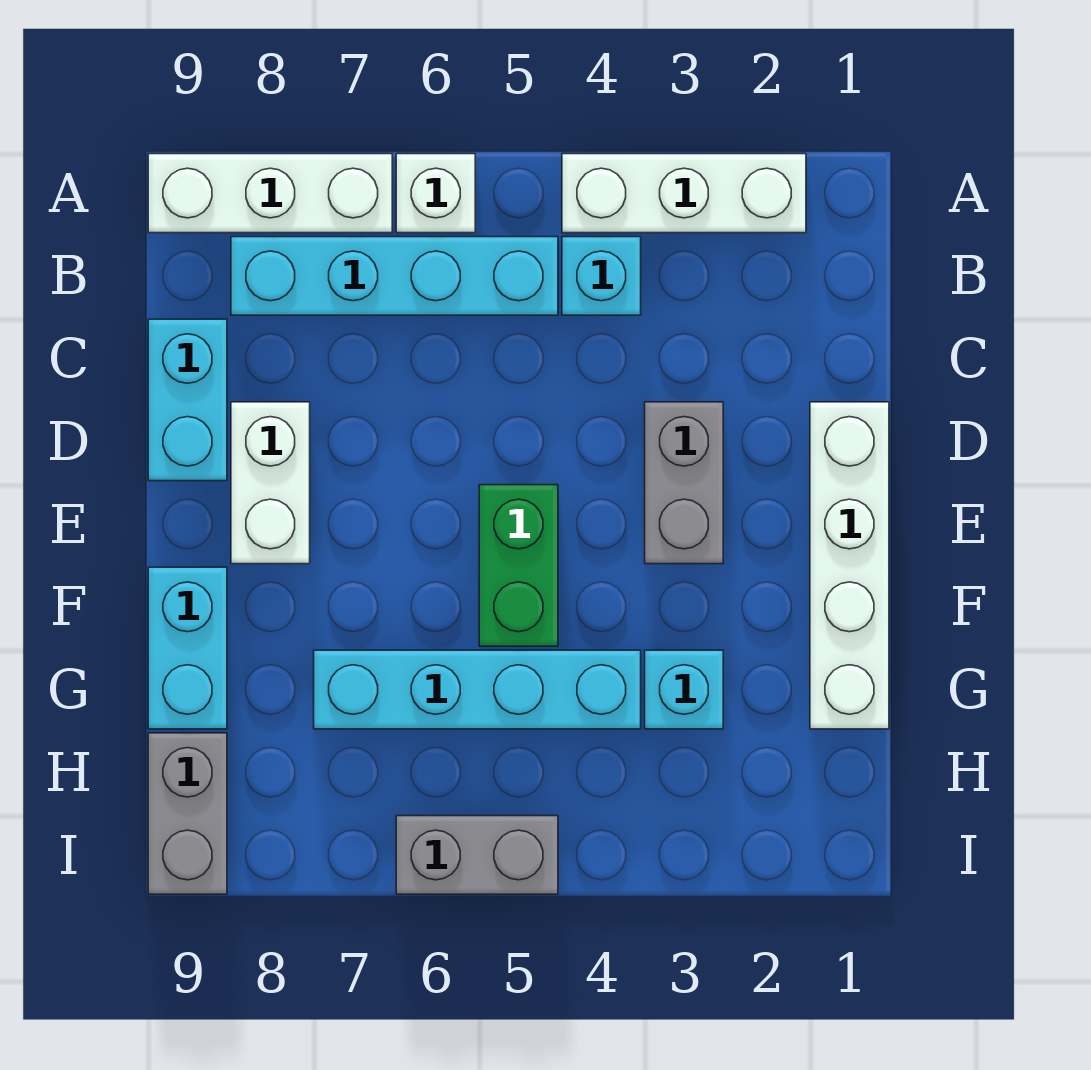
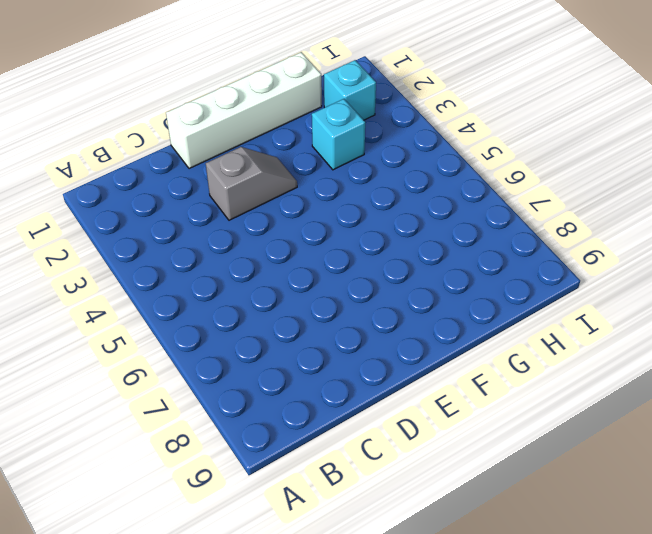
grey slope D3:E3 level 1 top D -> grey brick D3:E3 level 1
cyan brick H2 level 1 -> cyan brick B4 level 1
none -> white brick A2:A4 level 1
none -> white brick A6 level 1
none -> white brick A7:A9 level 1

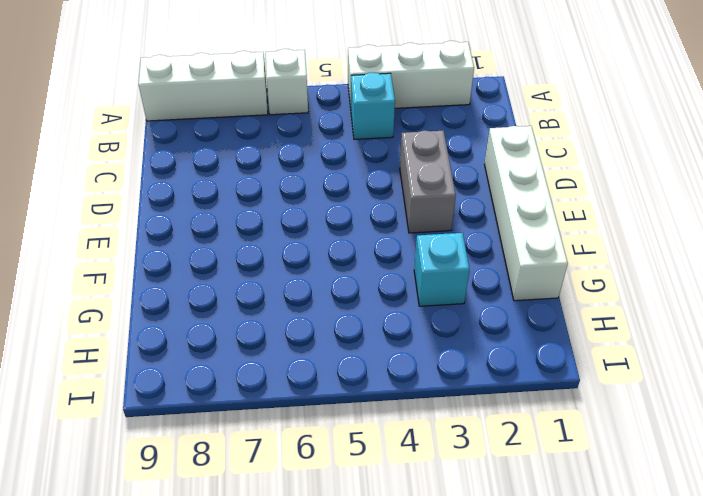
none -> cyan brick B5:B8 level 1
none -> cyan brick C9:D9 level 1
none -> white brick D8:E8 level 1

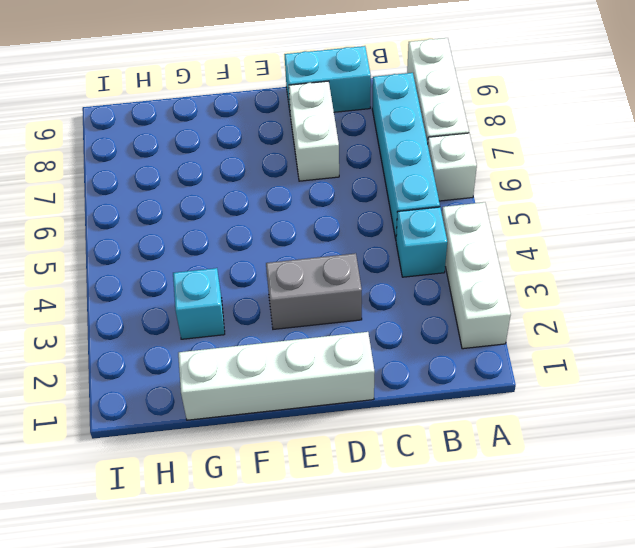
white brick D7:D8 level 1 -> white brick D8:E8 level 1
none -> green brick E5:F5 level 1
none -> cyan brick F9:G9 level 1
none -> cyan brick G4:G7 level 1

